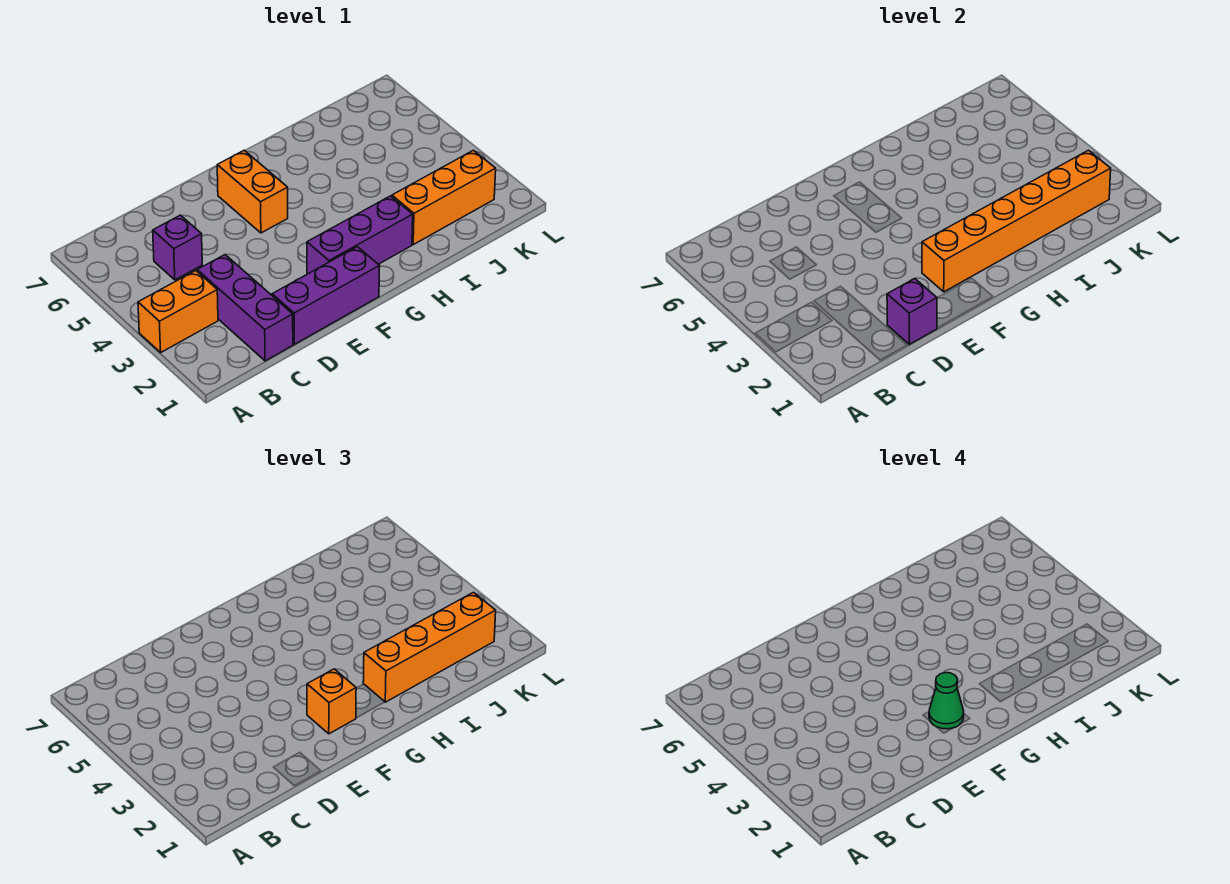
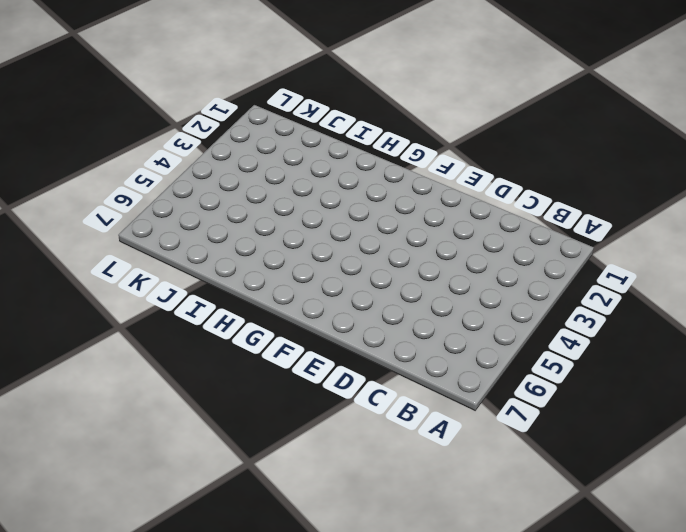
none -> orange brick A3:B3 level 1
none -> purple brick C1:C3 level 1
none -> purple brick C5 level 1

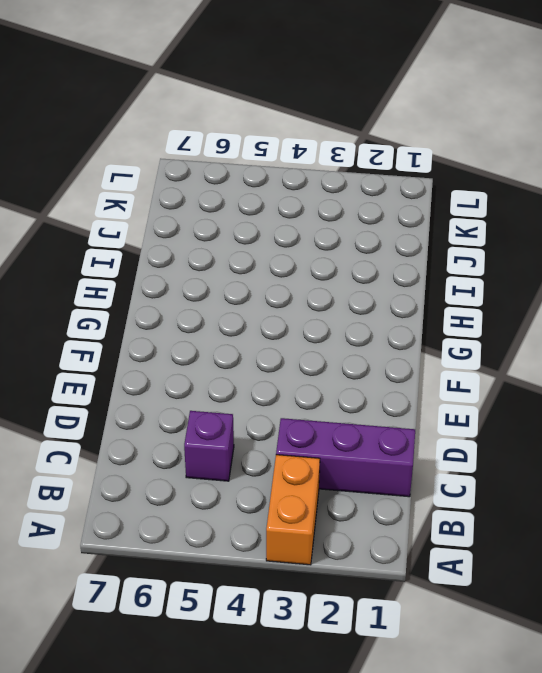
none -> purple brick D1:F1 level 1
none -> purple brick F2:H2 level 1
none -> orange brick F5:F6 level 1

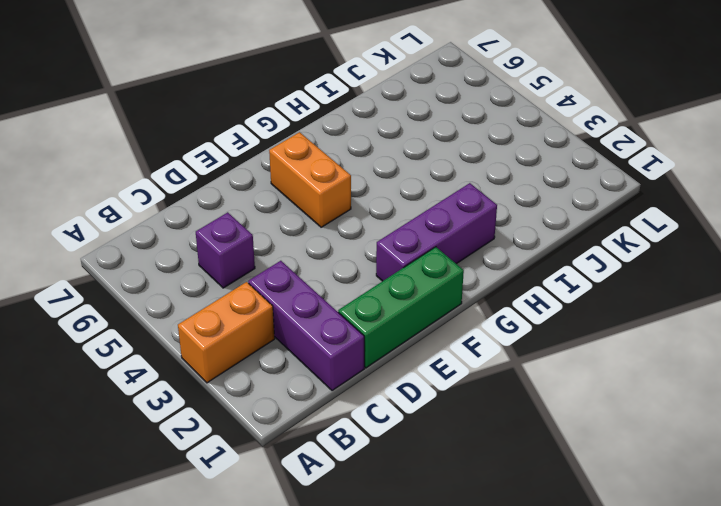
green brick D1:F1 level 1 -> purple brick D1:F1 level 1
none -> orange brick I2:K2 level 1
none -> purple brick D1 level 2
none -> orange brick F2:K2 level 2

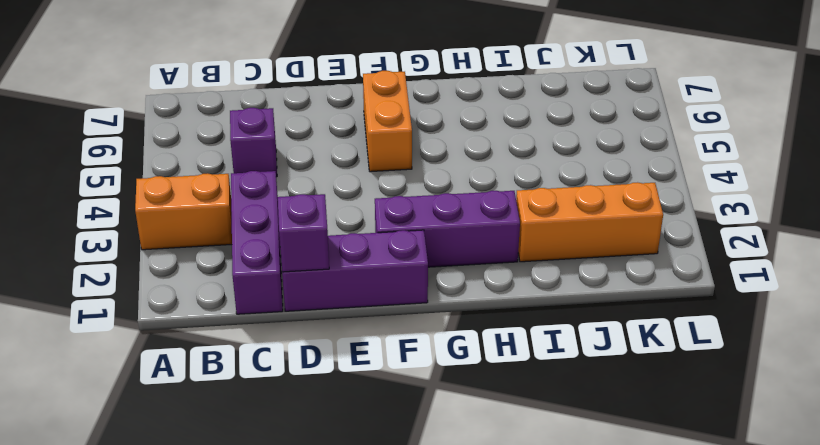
none -> orange brick F2:K2 level 2
none -> orange brick F2 level 3
none -> orange brick H2:K2 level 3

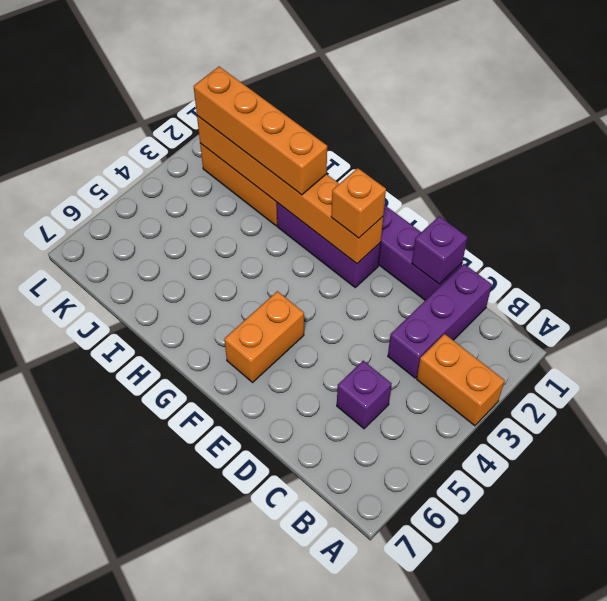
none -> green cone F2 level 4

